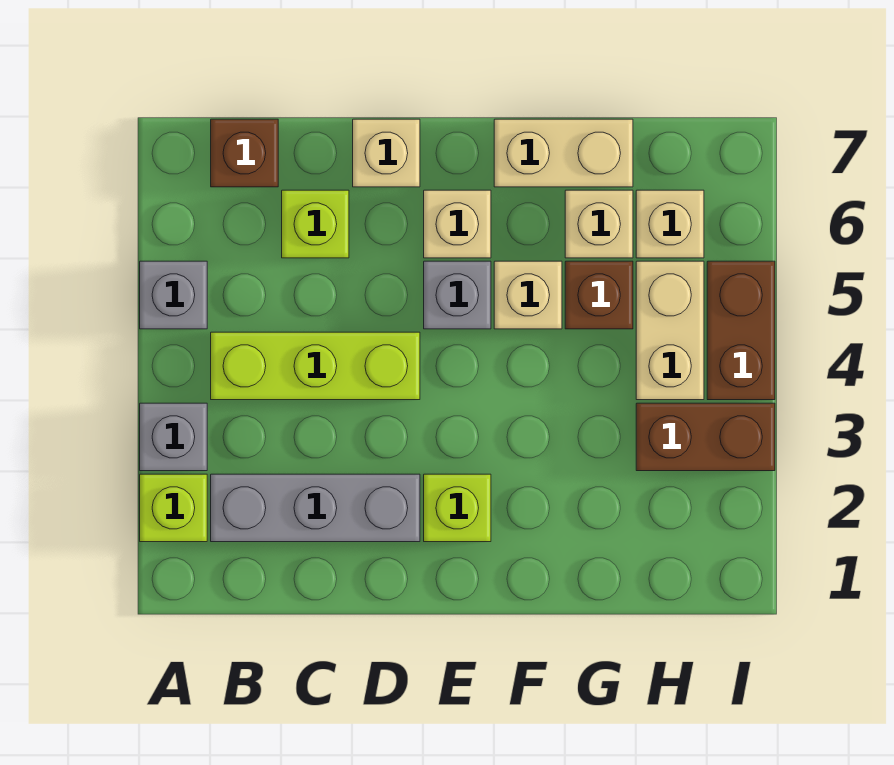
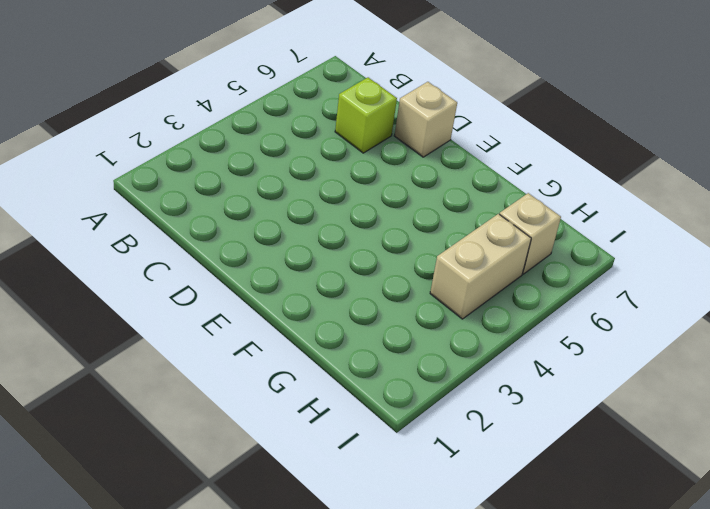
none -> lime brick A2 level 1
none -> grey brick A3 level 1
none -> grey brick A5 level 1

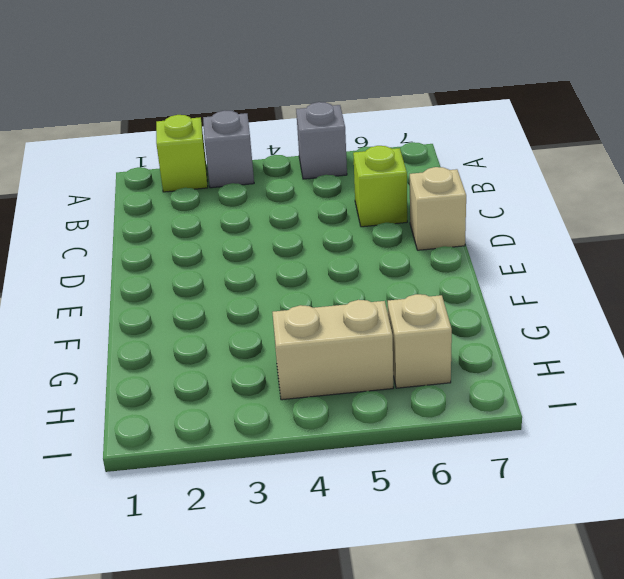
none -> grey brick B2:D2 level 1
none -> lime brick B4:D4 level 1
none -> brown brick B7 level 1

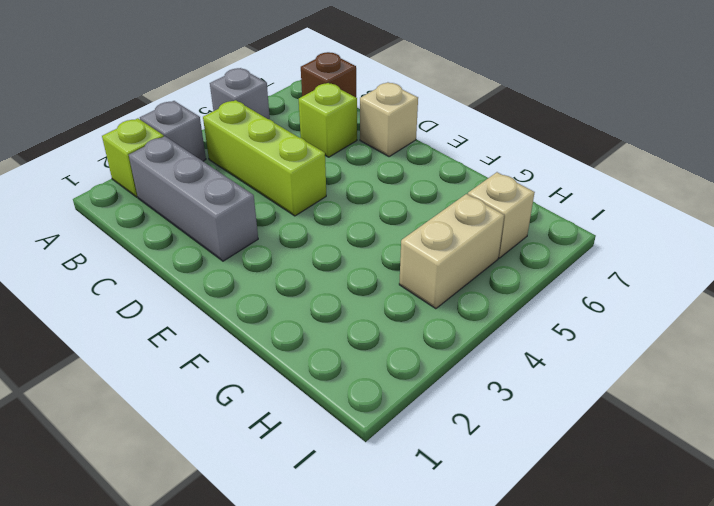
none -> lime brick E2 level 1
none -> grey brick E5 level 1
none -> tan brick E6 level 1

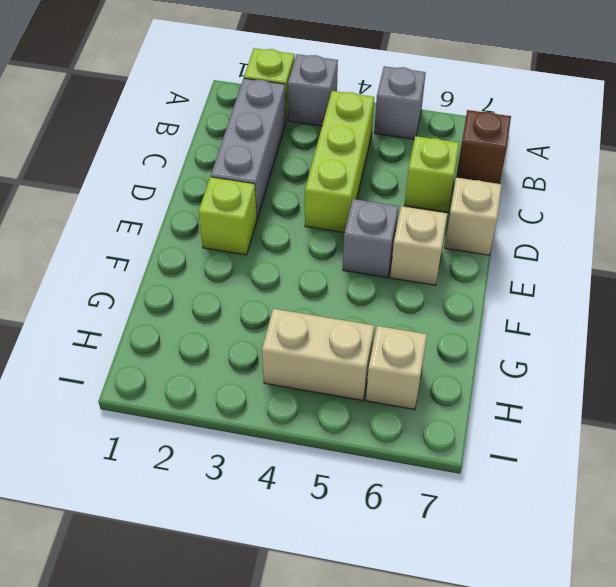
none -> tan brick F5 level 1
none -> tan brick F7:G7 level 1
none -> brown brick G5 level 1

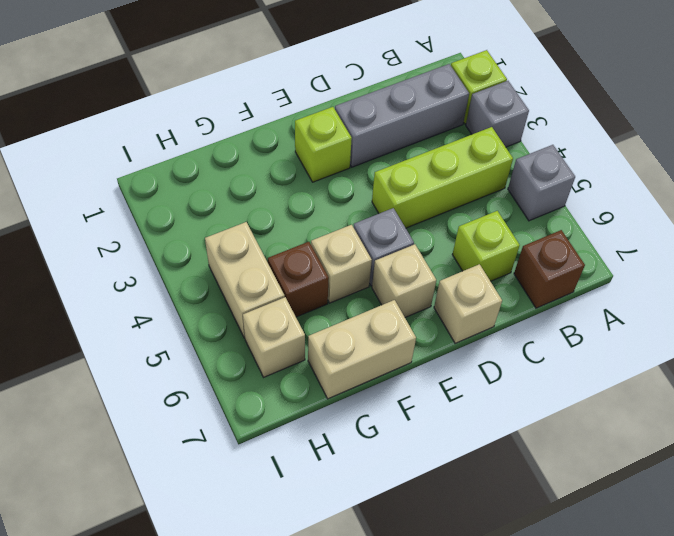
none -> tan brick G6 level 1
none -> brown brick H3:I3 level 1
none -> brown brick I4:I5 level 1

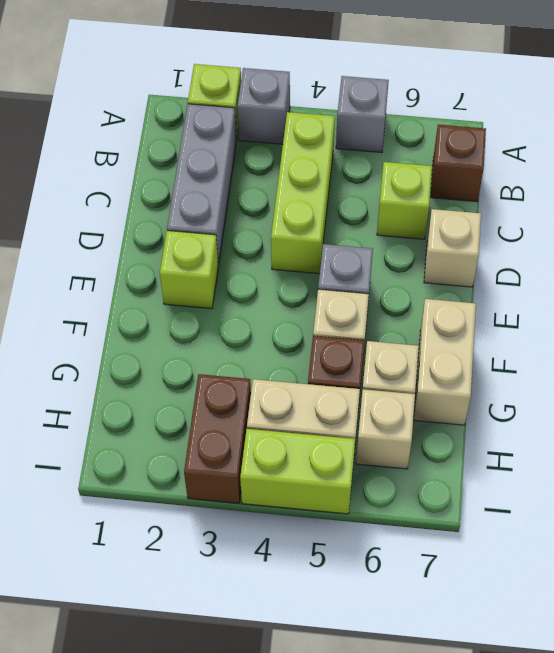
lime brick I4:I5 level 1 -> brown brick I4:I5 level 1
none -> tan brick E6 level 1

